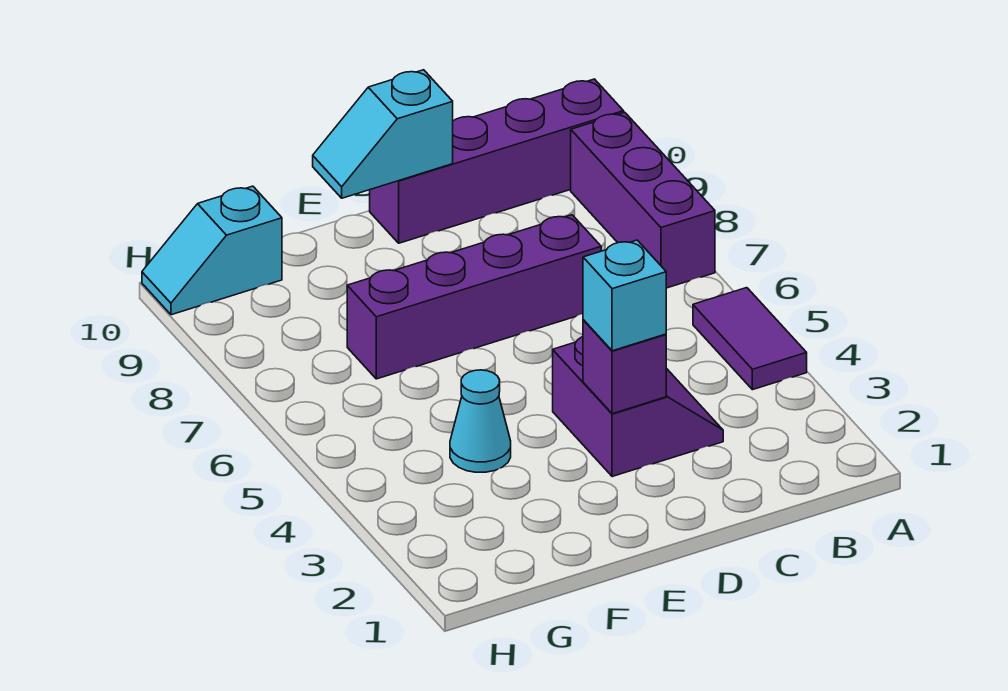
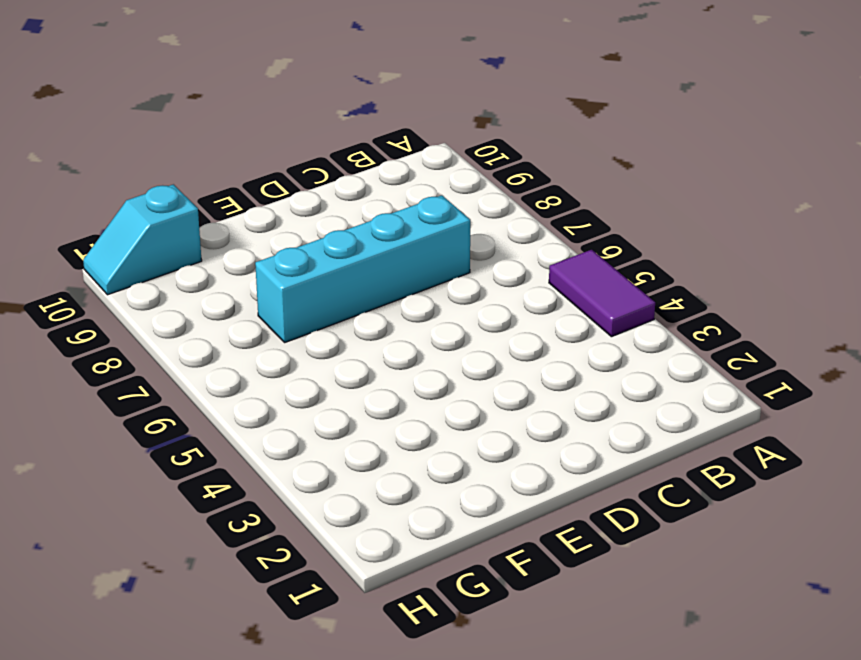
cyan brick C7:F7 level 1 -> purple brick C7:F7 level 1
none -> purple brick A7:A9 level 1
none -> purple brick A10:D10 level 1

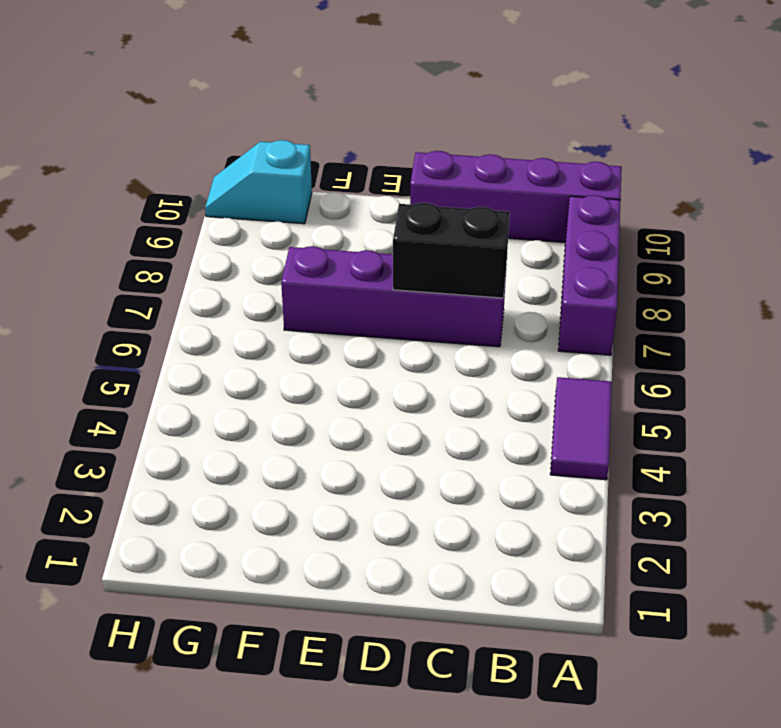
black brick C7:D7 level 2 -> none
none -> purple slope C3:D4 level 1 top D
none -> cyan cone F4 level 1

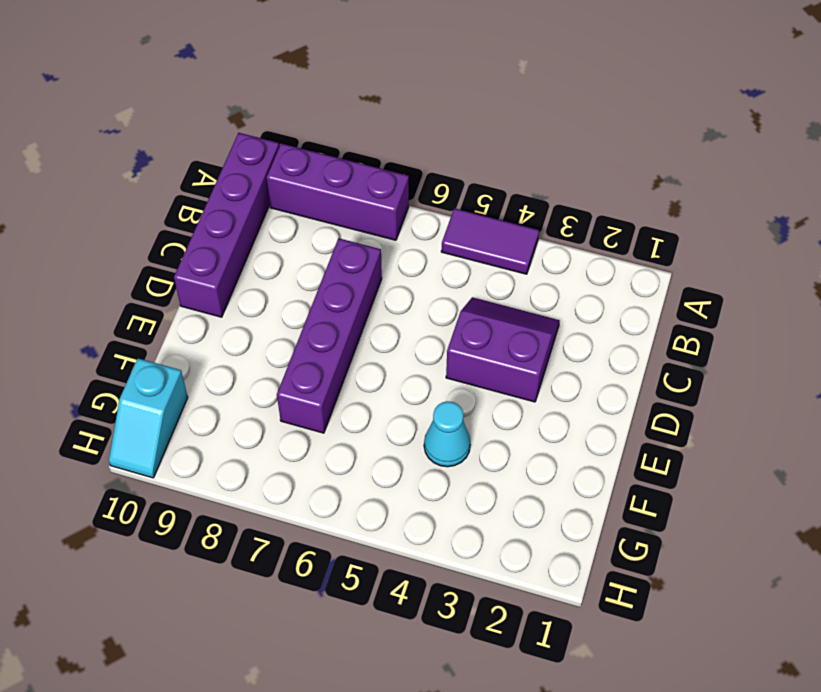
none -> purple brick D3 level 2
none -> cyan slope D10:E10 level 2 top D

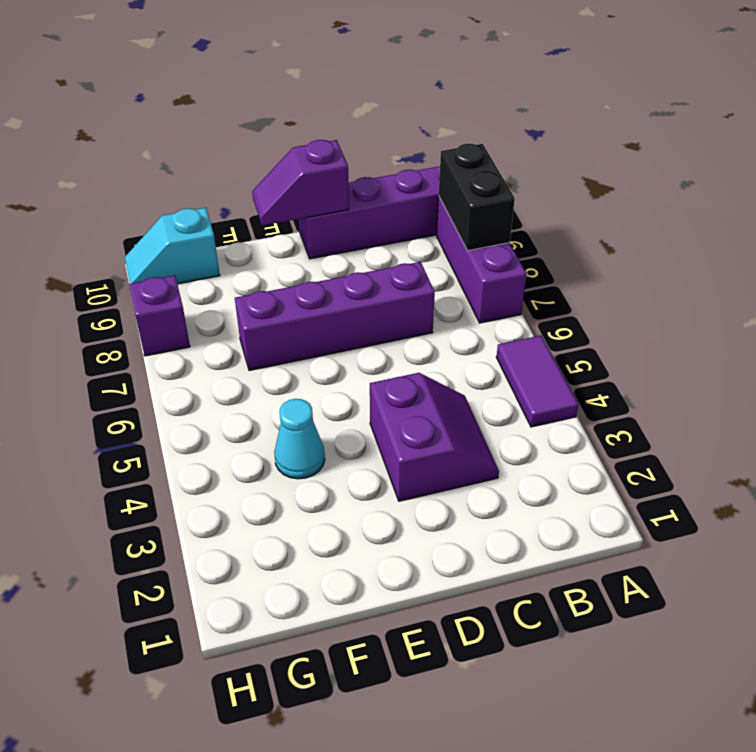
black brick A8:A9 level 2 -> none
purple slope D10:E10 level 2 top D -> cyan slope D10:E10 level 2 top D
purple brick H8 level 1 -> purple brick D3 level 2
none -> cyan brick D3 level 3

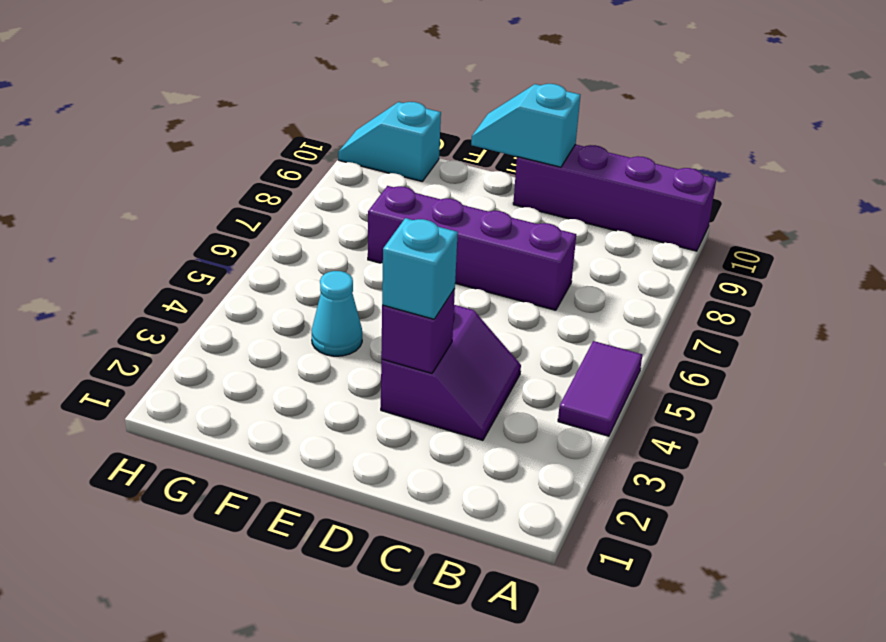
none -> purple brick A7:A9 level 1

